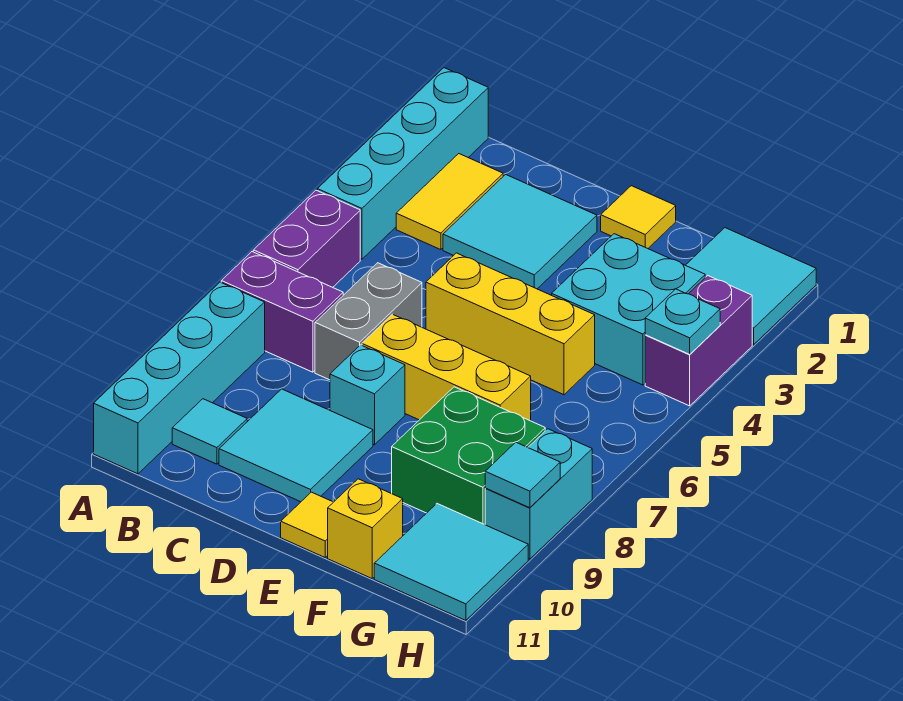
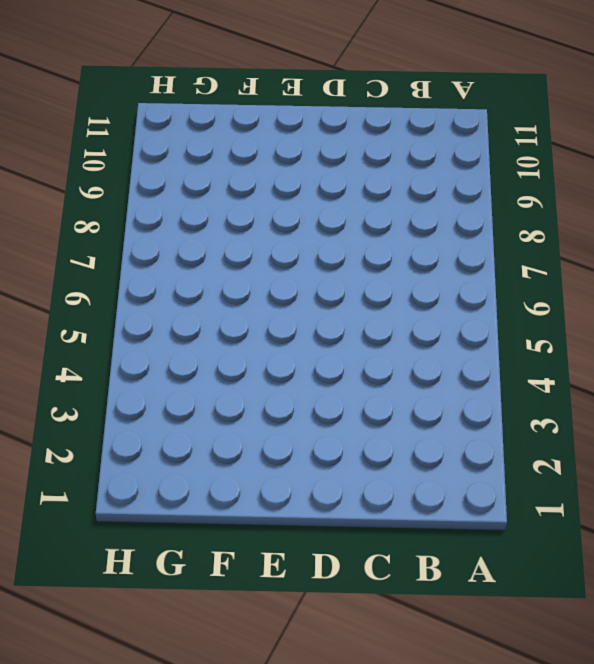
none -> cyan brick A1:A4 level 1
none -> purple brick A5:A6 level 1
none -> purple brick A7:B7 level 1

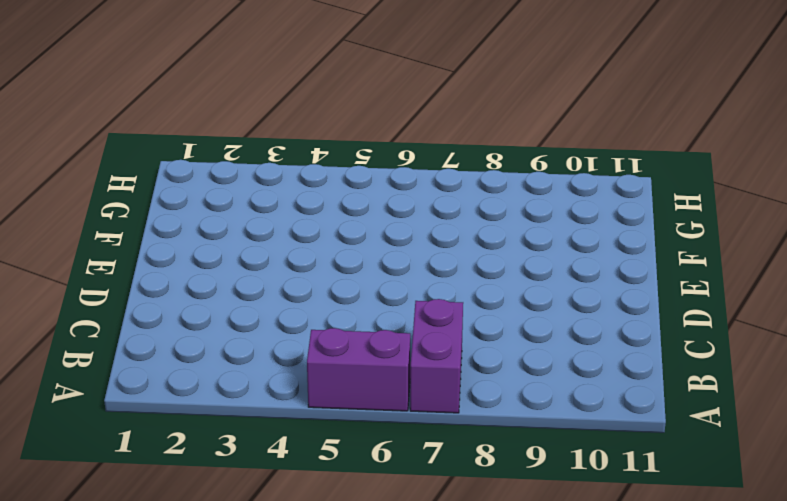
none -> cyan brick A1:A4 level 1
none -> cyan brick A8:A11 level 1
none -> yellow tile B2:B3 level 1

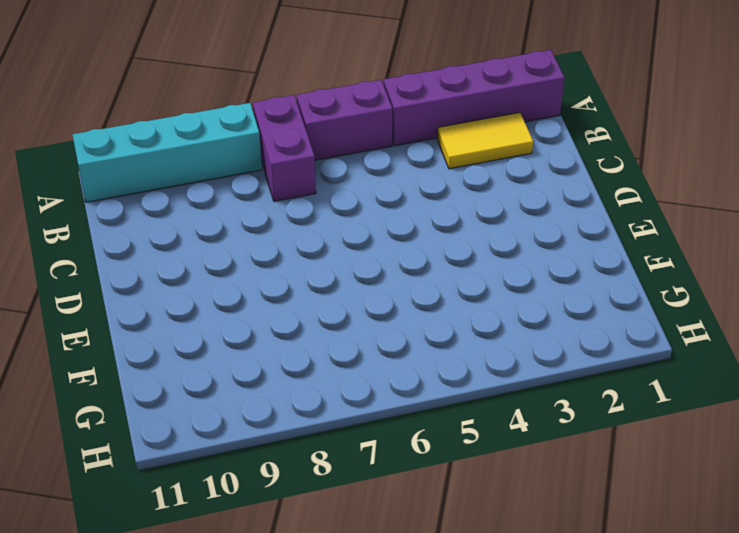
purple brick A1:A4 level 1 -> cyan brick A1:A4 level 1
none -> cyan tile B10 level 1
none -> cyan tile C2:D3 level 1
none -> grey brick C6:C7 level 1

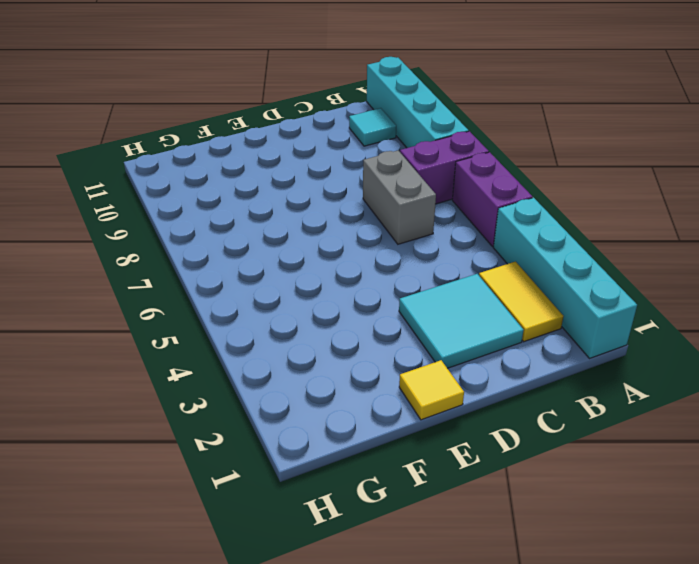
none -> cyan tile C9:D10 level 1
none -> yellow brick D5:F5 level 1
none -> yellow brick D7:F7 level 1

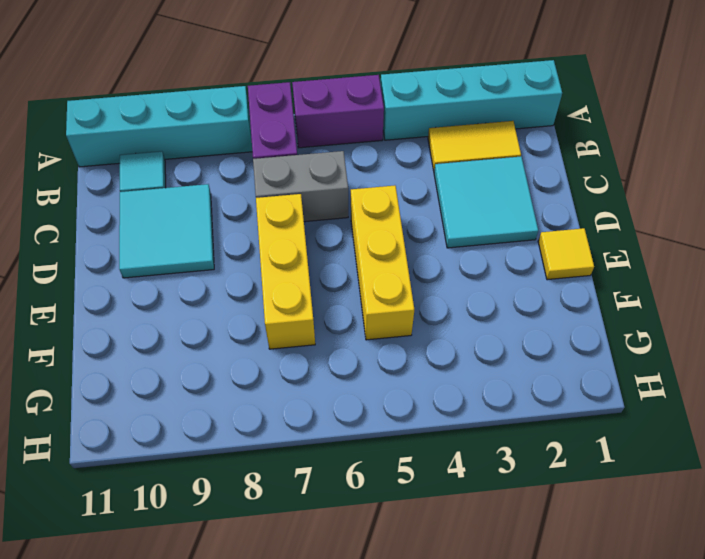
none -> cyan brick D8 level 1
none -> yellow tile E11 level 1
none -> cyan brick F3:G4 level 1

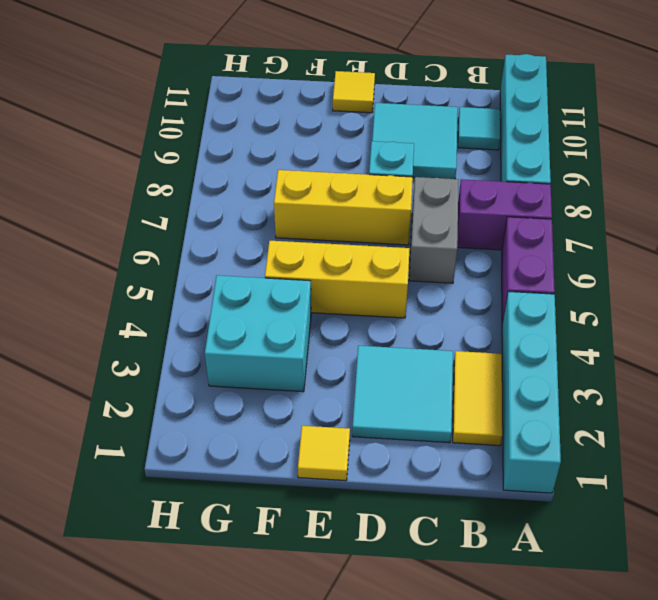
none -> green brick F8:G9 level 1
none -> yellow brick F11 level 1
none -> cyan tile G1:H2 level 1

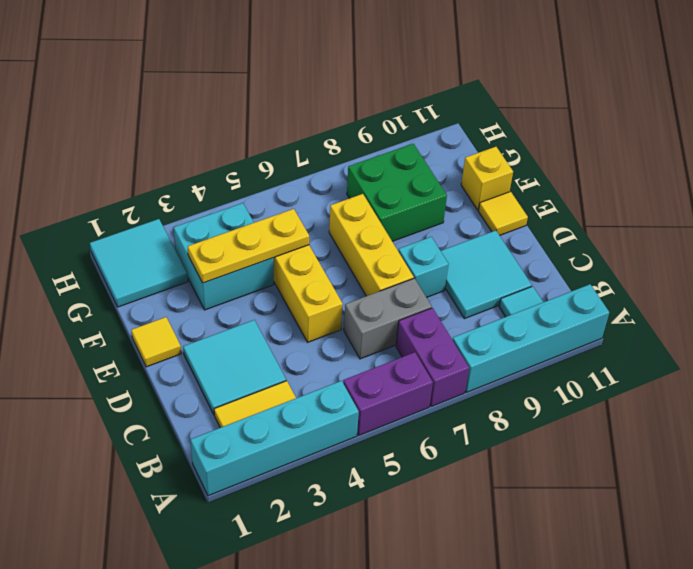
yellow plate F3:F5 level 2 -> none
none -> cyan tile G10:H11 level 1
none -> purple brick H3:H4 level 1
none -> cyan brick H8:H9 level 1

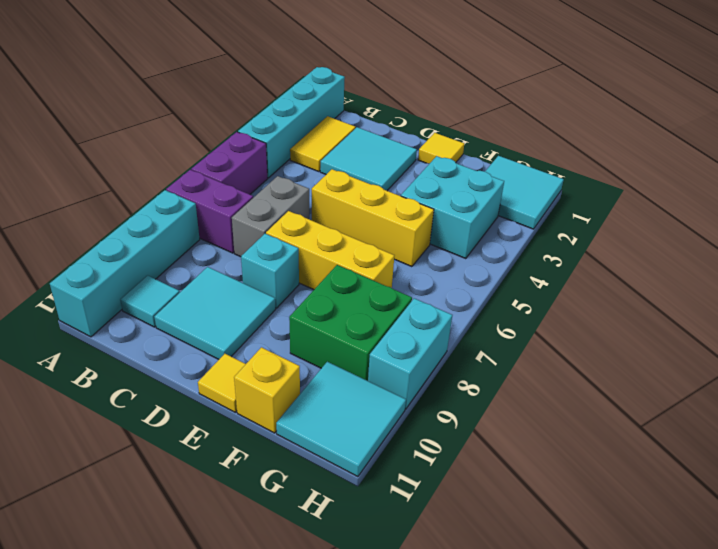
none -> purple brick H3:H4 level 1
none -> cyan plate H4 level 2
none -> cyan tile H9 level 2

